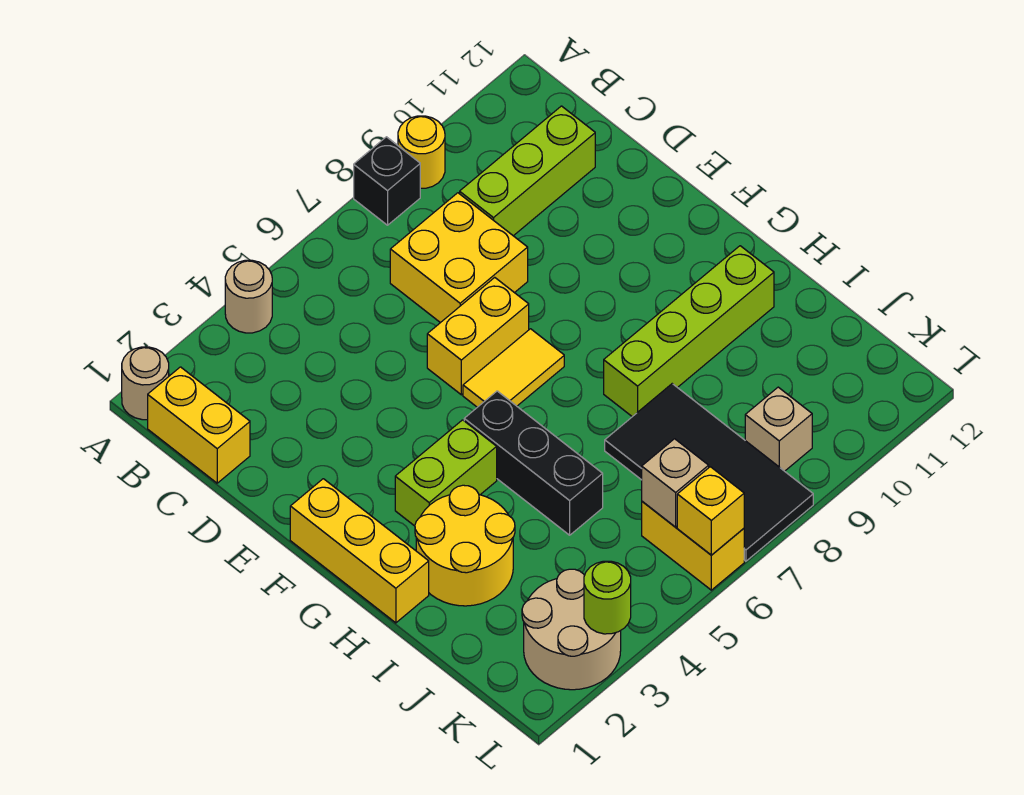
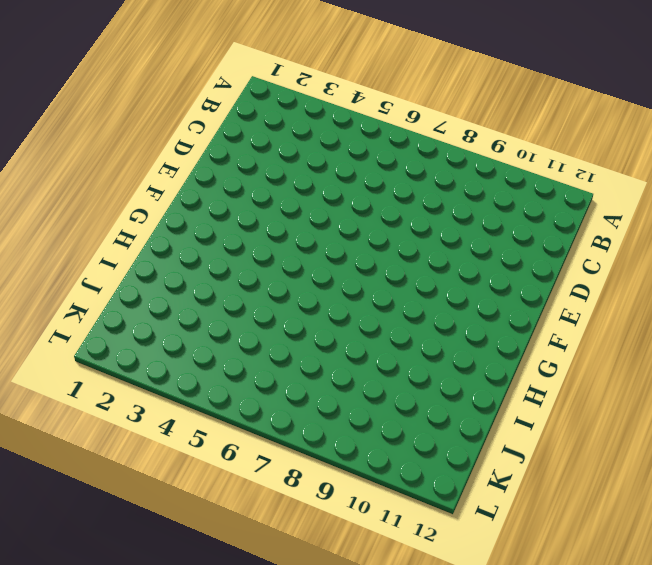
none -> tan round brick A1 level 1
none -> tan round brick A4 level 1
none -> black brick A8 level 1

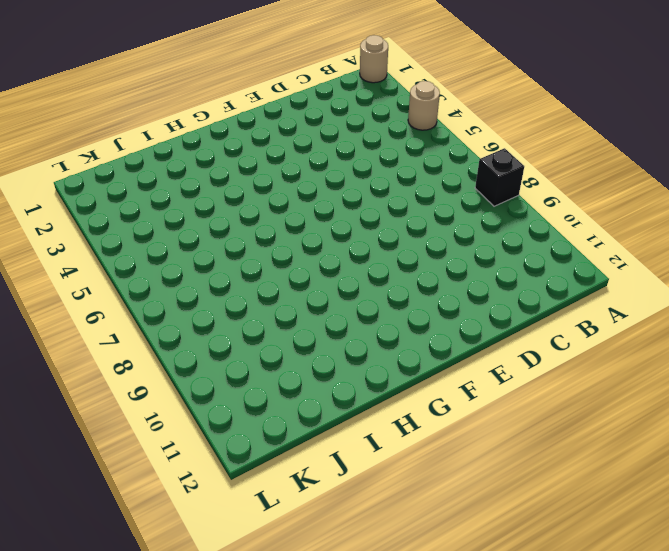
none -> yellow round brick A9 level 1
none -> yellow brick B1:C1 level 1
none -> yellow brick C7:D8 level 1

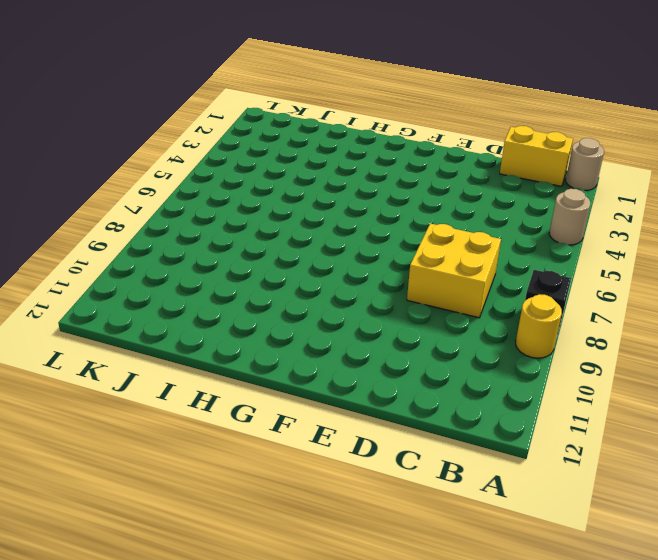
none -> lime brick C9:C11 level 1
none -> yellow brick E6:E7 level 1
none -> yellow brick F1:H1 level 1

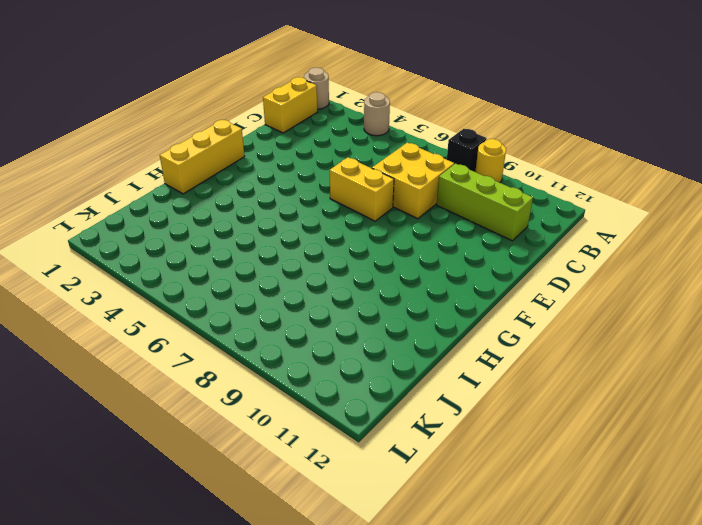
none -> yellow tile F6:F7 level 1
none -> lime brick G3:G4 level 1
none -> black brick G5:I5 level 1

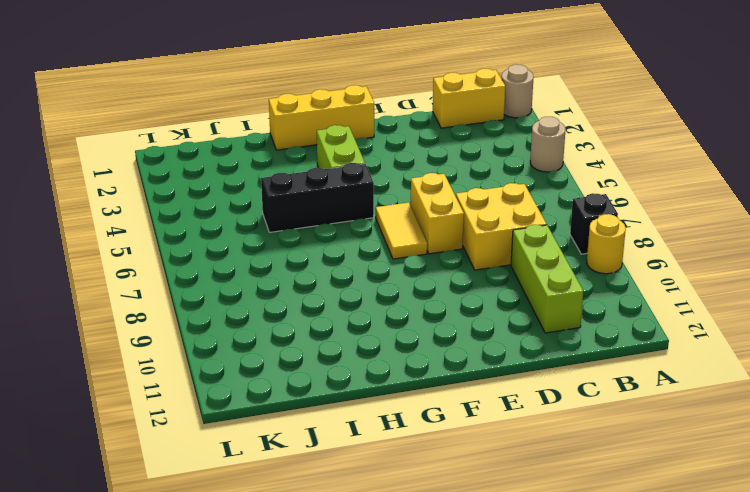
none -> yellow round brick H2:I3 level 1
none -> lime brick H8:H11 level 1
none -> black tile I7:L8 level 1

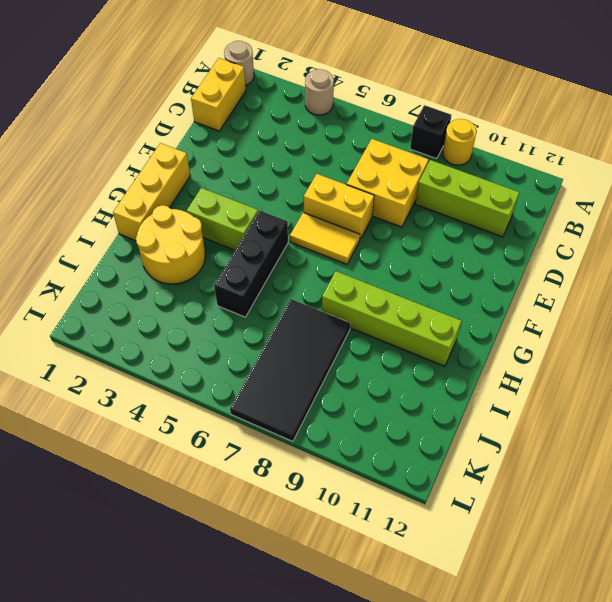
none -> tan round brick K2:L3 level 1
none -> yellow brick K6:L6 level 1
none -> tan brick K9 level 1

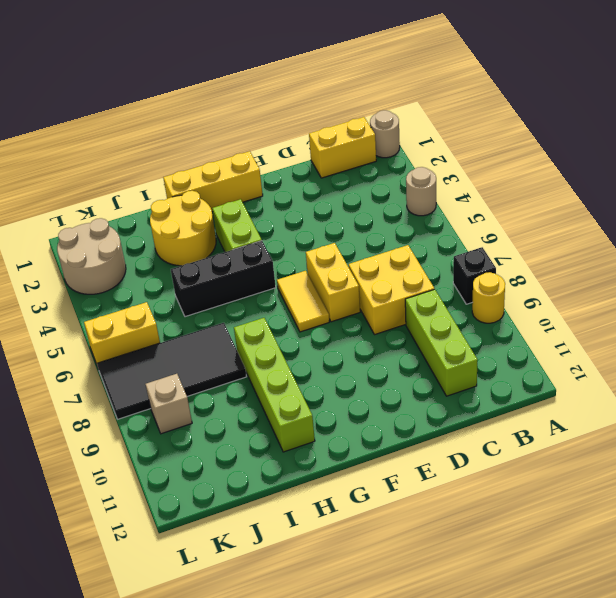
none -> tan brick K6 level 2
none -> lime round brick L3 level 2
none -> yellow brick L6 level 2

